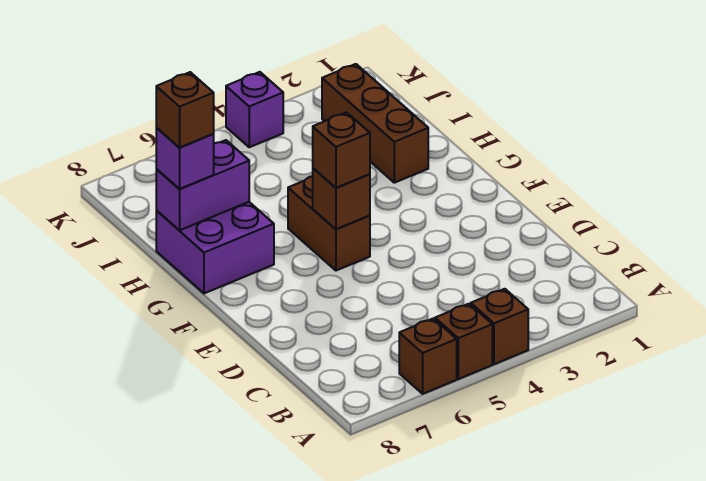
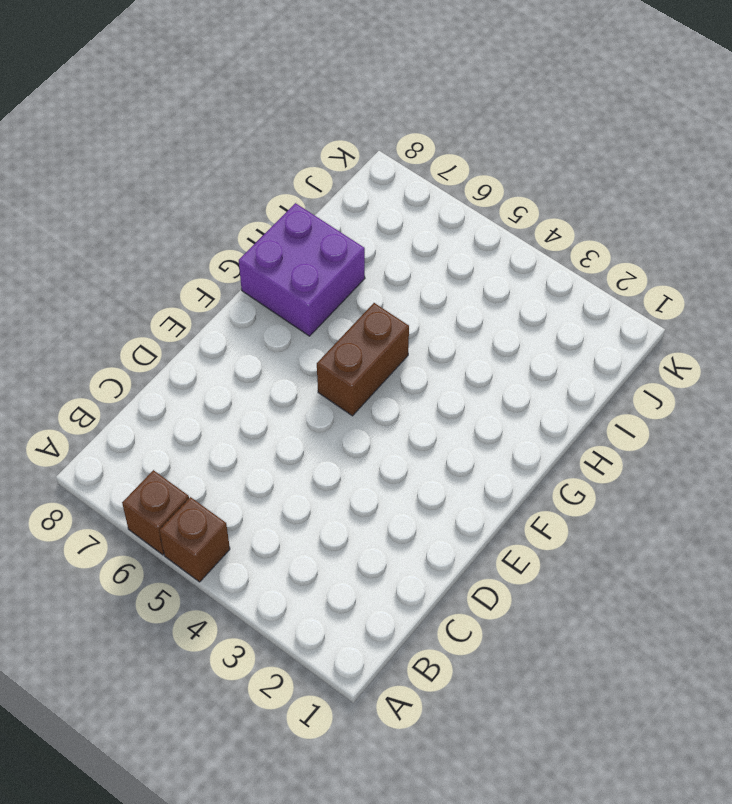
none -> brown brick A4 level 1
none -> brown brick H2:J2 level 1
none -> purple brick K4 level 1

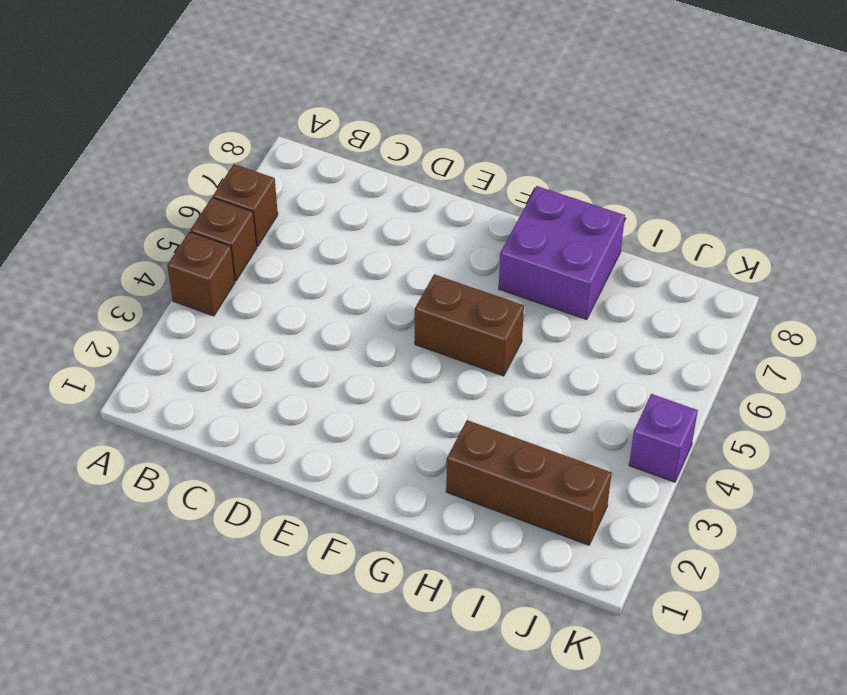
none -> brown brick F5 level 2
none -> purple brick H7:H8 level 2
none -> brown brick F5 level 3

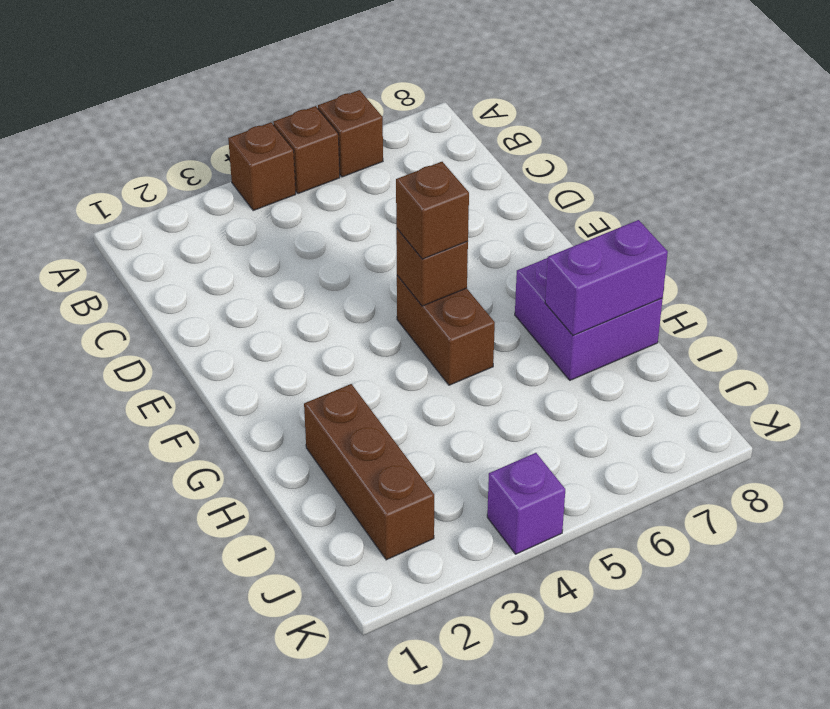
none -> purple brick H8 level 3
none -> brown brick H8 level 4

